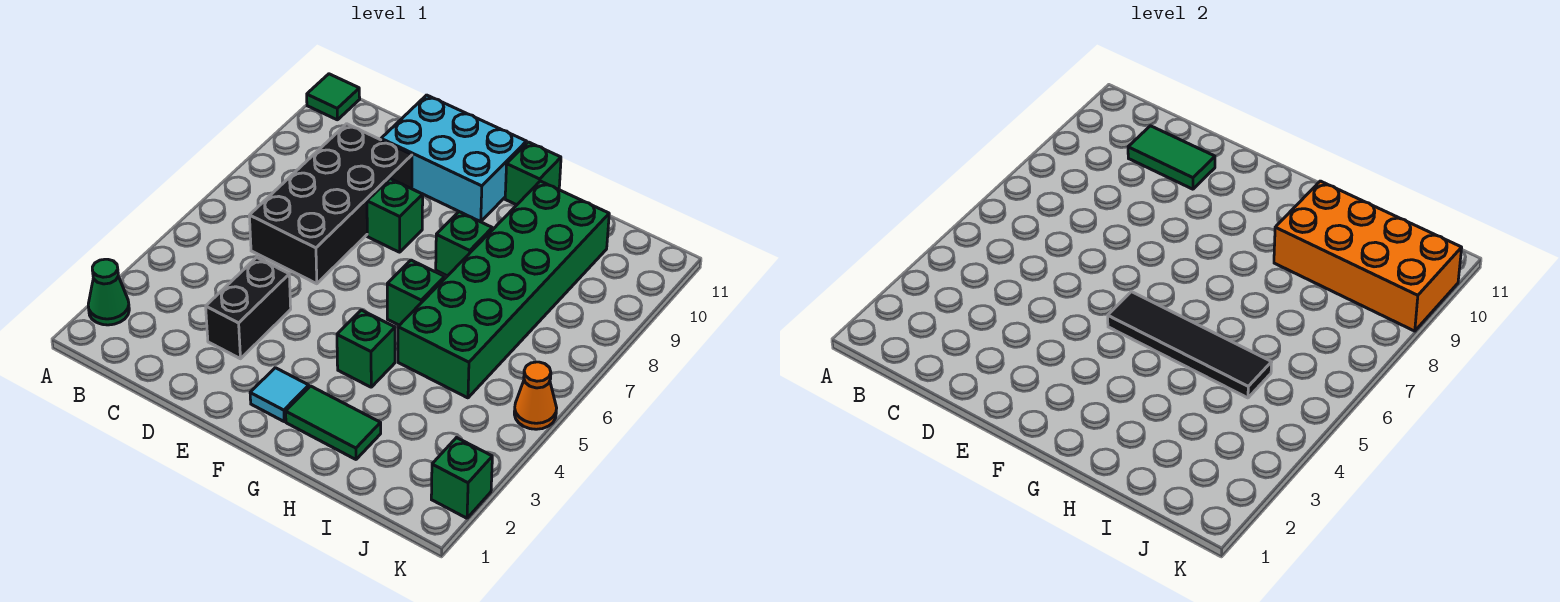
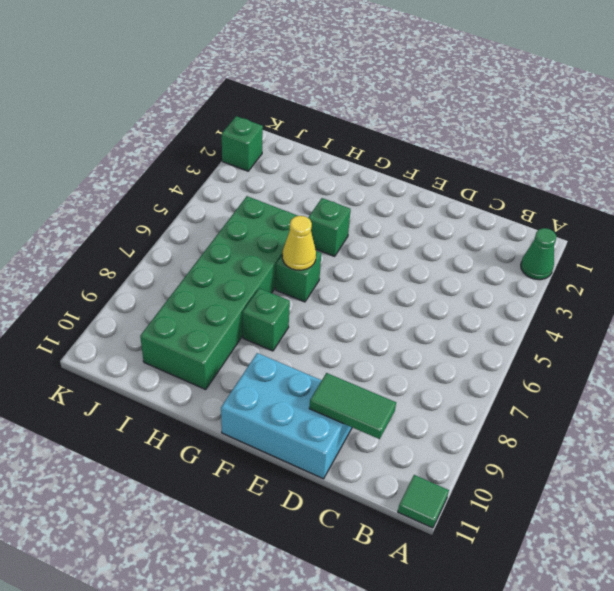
yellow cone G6 level 2 -> none
none -> black brick C6:D9 level 1
none -> black brick D3:D4 level 1
none -> green brick E8 level 1

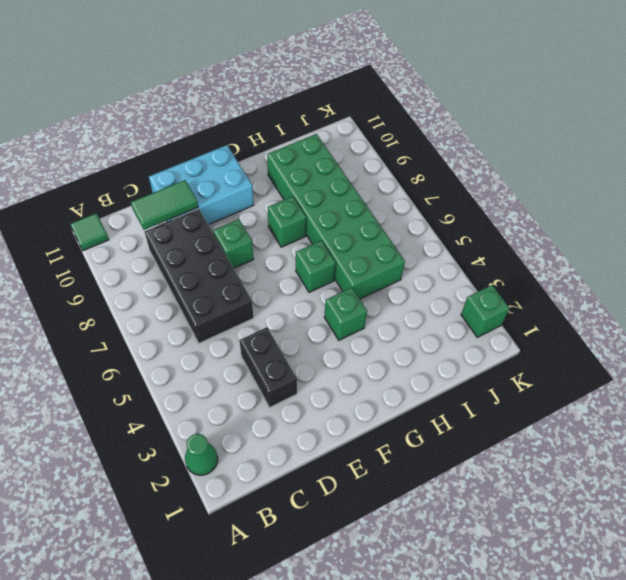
none -> cyan tile F2 level 1
none -> green tile G2:H2 level 1
none -> green brick G11 level 1

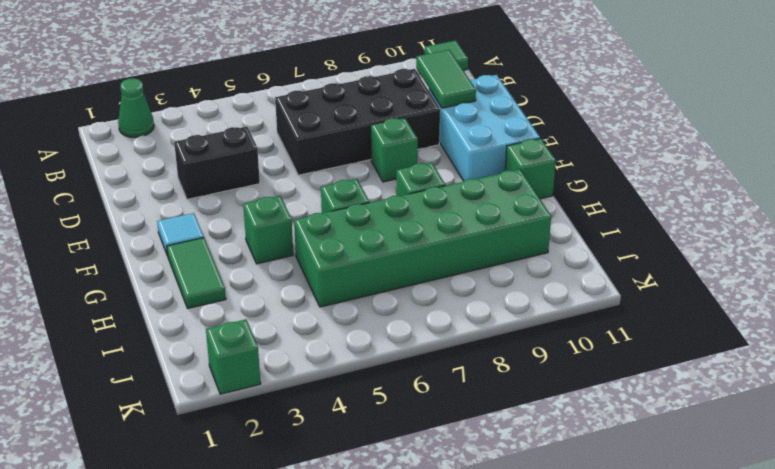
none -> orange cone K5 level 1
none -> black tile F5:I5 level 2
none -> orange brick H9:K10 level 2

